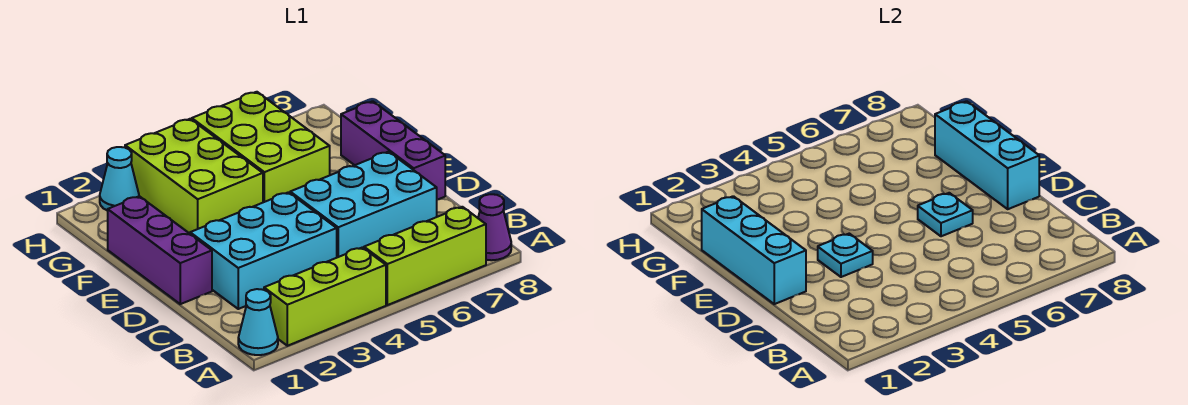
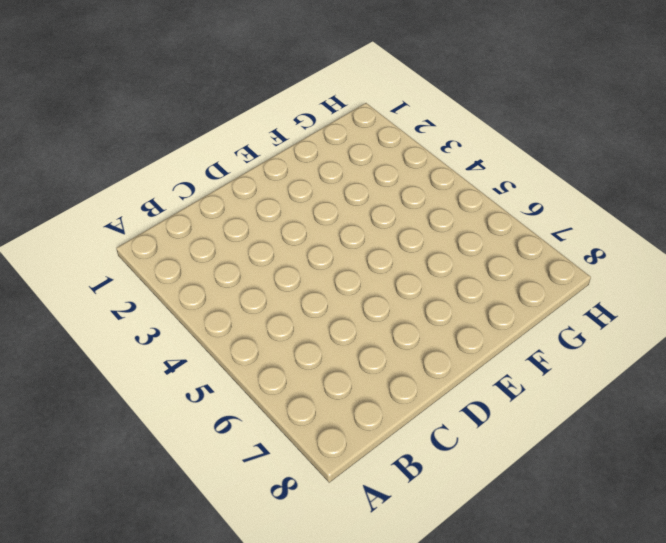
none -> cyan cone A1 level 1
none -> lime brick A2:A4 level 1
none -> lime brick A5:A7 level 1

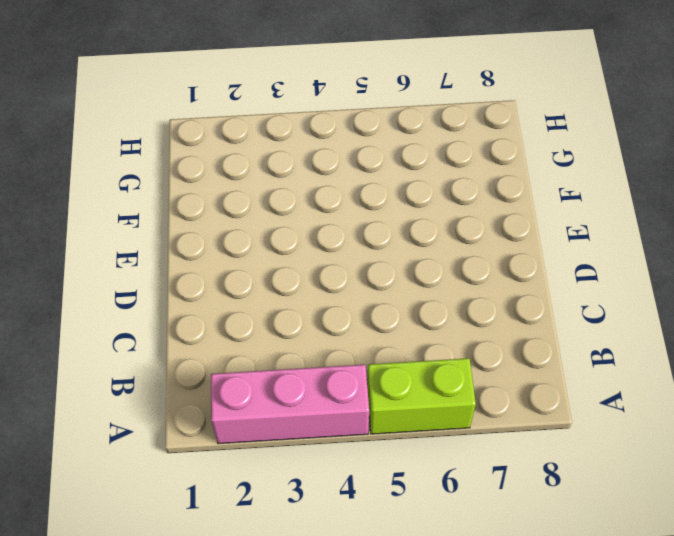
pink brick A2:A4 level 1 -> lime brick A2:A4 level 1
lime brick A5:A6 level 1 -> lime brick A5:A7 level 1
none -> cyan cone A1 level 1
none -> purple cone A8 level 1
none -> cyan brick C2:D4 level 1

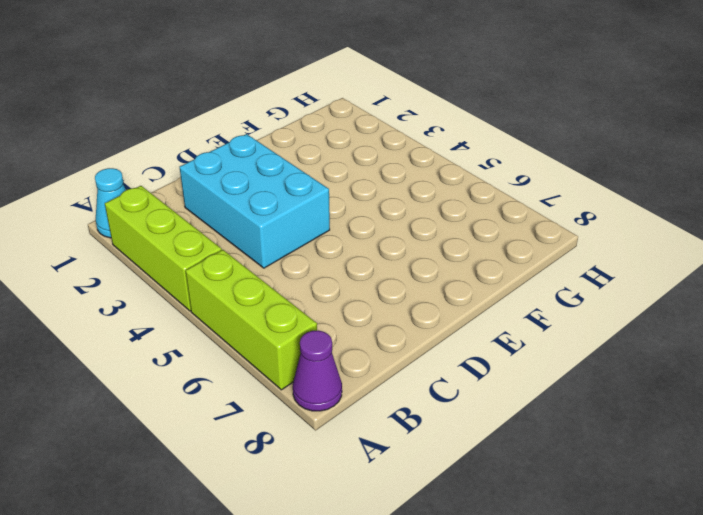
none -> cyan brick C5:D7 level 1
none -> purple brick D1:F1 level 1
none -> purple brick D8:F8 level 1

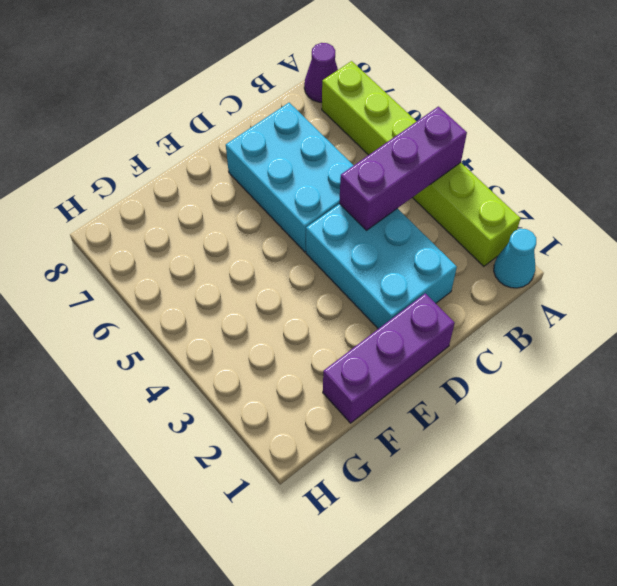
purple brick A4:C4 level 2 -> purple brick D8:F8 level 1
none -> lime brick F3:H4 level 1
none -> lime brick F5:H6 level 1
none -> cyan cone H2 level 1

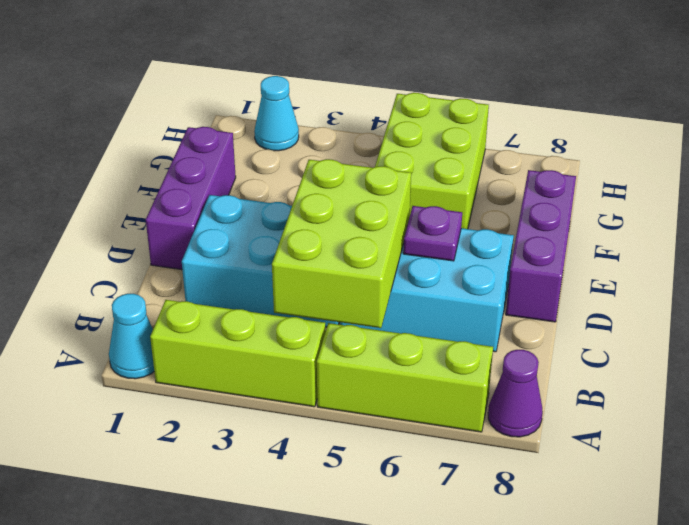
lime brick B4:D5 level 2 -> lime brick F3:H4 level 1
purple plate D6 level 2 -> cyan plate D6 level 2
none -> cyan brick D1:F1 level 2
none -> cyan plate D3 level 2
none -> cyan brick D8:F8 level 2

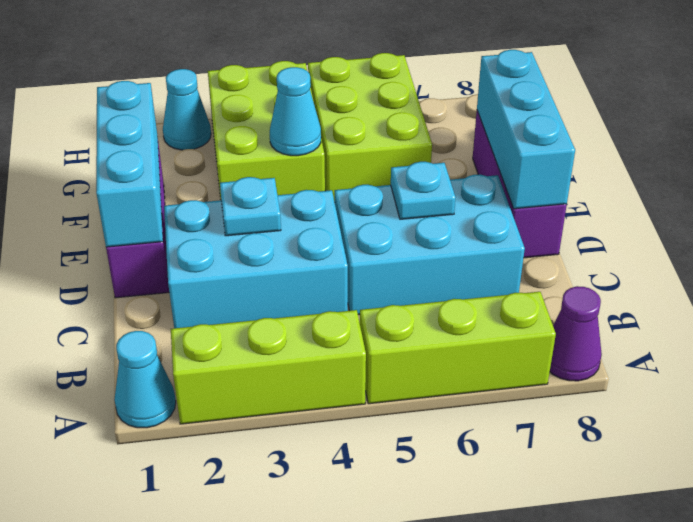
cyan cone F4 level 2 -> none

